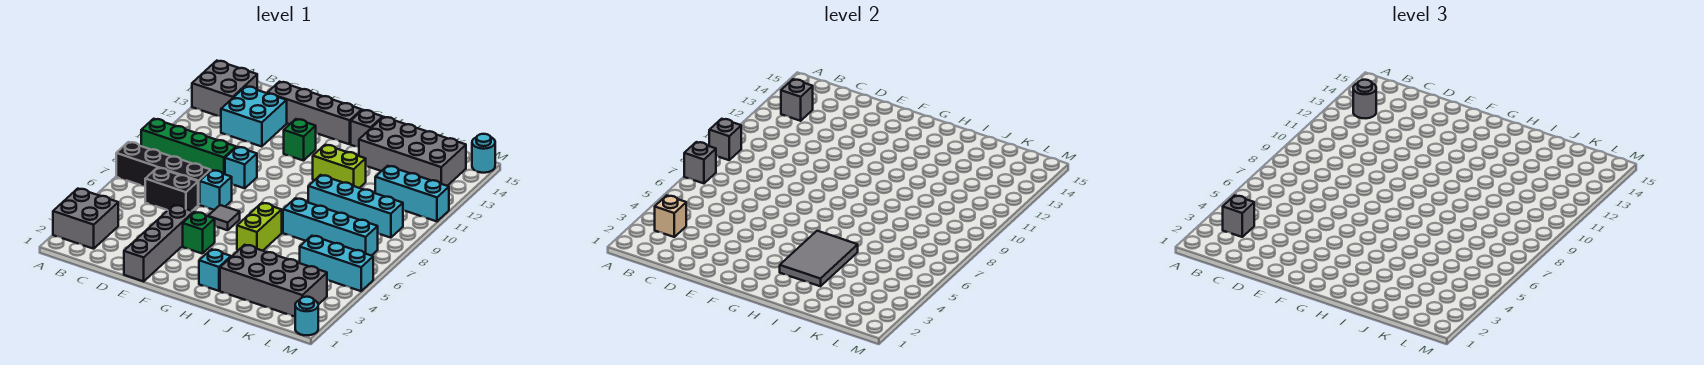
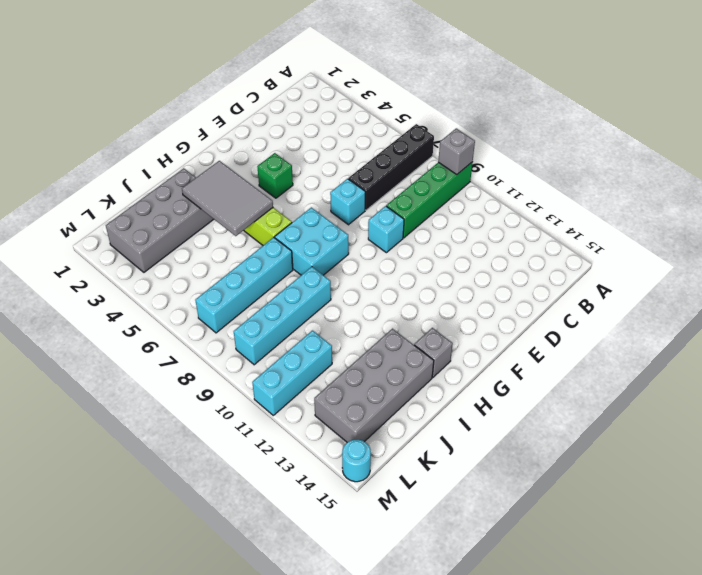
cyan brick G7:H8 level 1 -> cyan brick C12:D13 level 1
none -> grey brick A2:B3 level 1
none -> grey brick A13:B14 level 1
none -> black brick C6:D6 level 1
none -> grey brick D14:G14 level 1

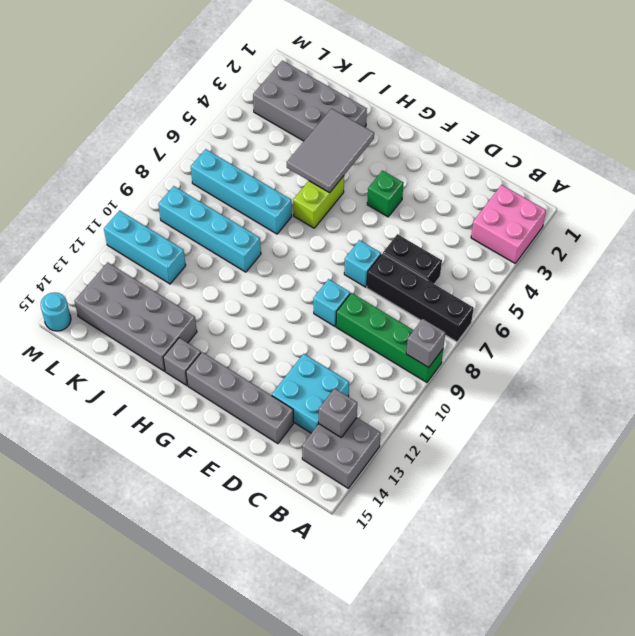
pink brick A2:B3 level 1 -> grey brick A2:B3 level 1
none -> grey brick E1:E4 level 1
none -> grey tile F6 level 1
none -> green brick F12 level 1
none -> cyan brick H2 level 1

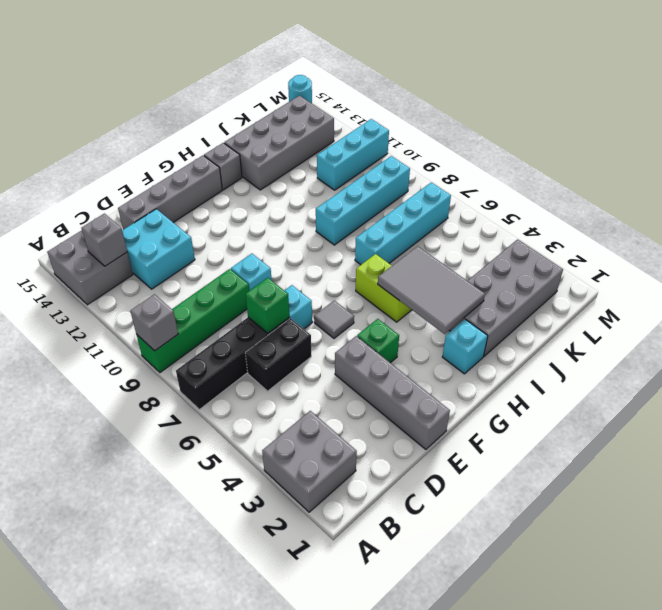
green brick D7 level 2 -> green brick F12 level 1
none -> lime brick H11:I11 level 1
none -> cyan brick K5:M5 level 1
none -> cyan round brick M1 level 1
none -> grey brick A7 level 2

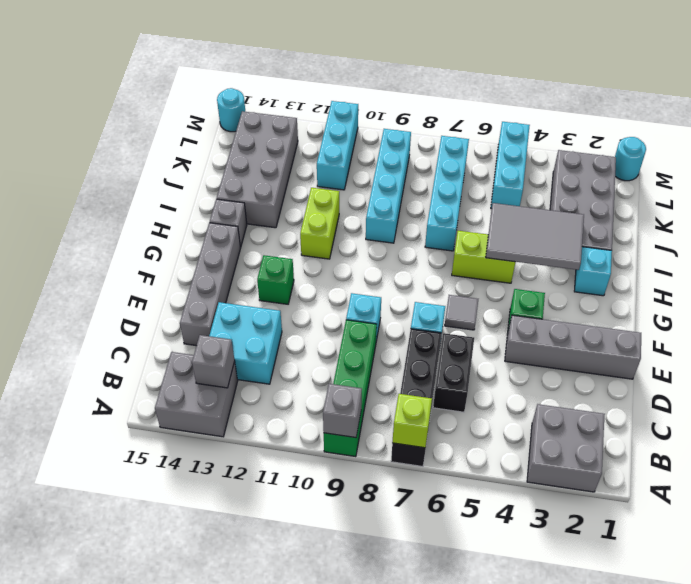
lime brick A7 level 2 -> grey brick A7 level 2
none -> tan brick B3 level 2
none -> grey brick B3 level 3
none -> grey round brick B13 level 3

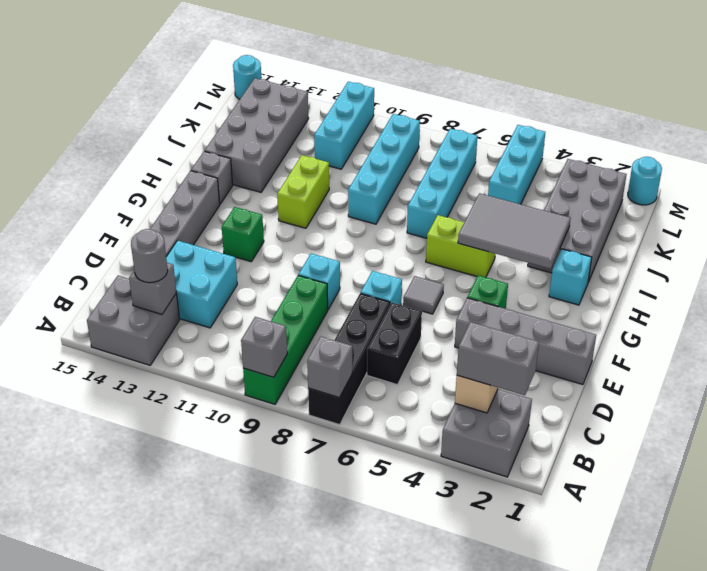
grey brick B2:B3 level 3 -> grey brick B3 level 3

